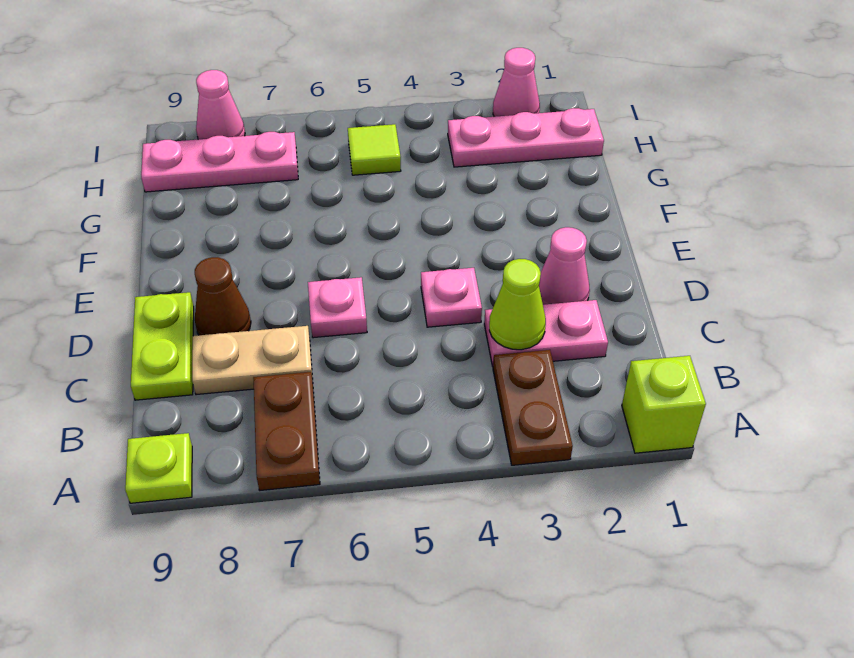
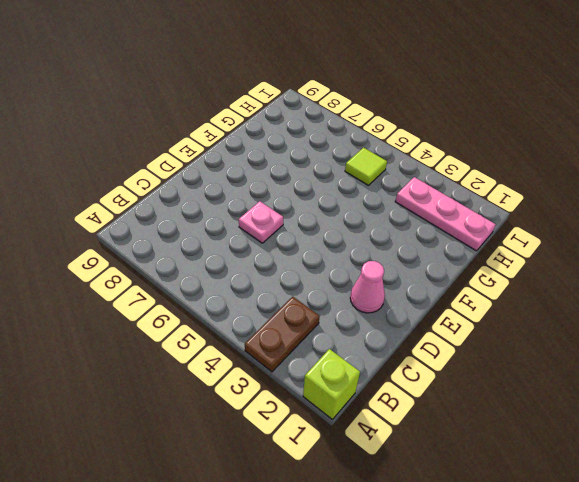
none -> brown plate A7:B7 level 1
none -> lime plate A9 level 1
none -> pink plate C2:C3 level 1

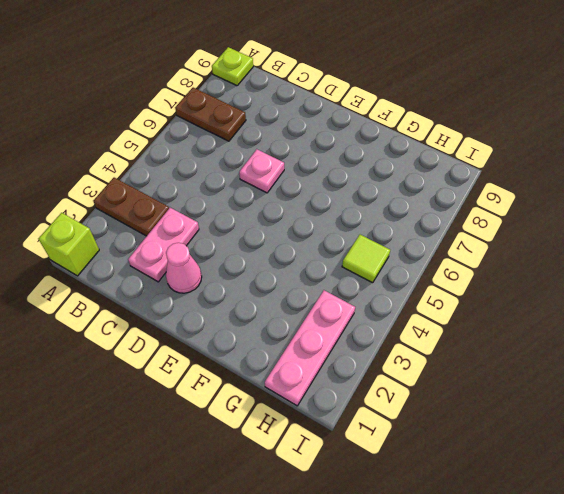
none -> tan plate C7:C8 level 1
none -> lime plate C9:D9 level 1
none -> pink plate D4 level 1

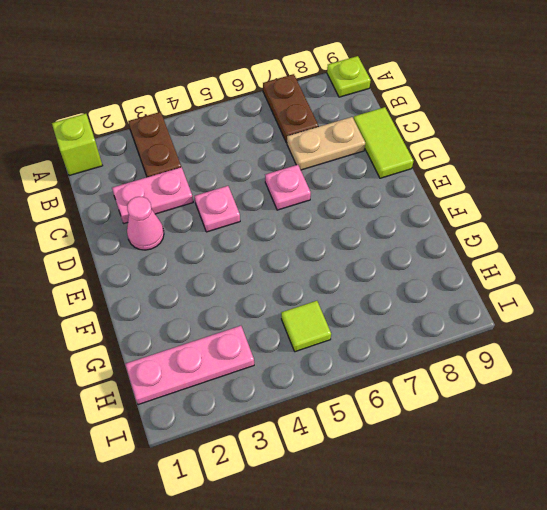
lime tile C9:D9 level 1 -> lime plate C9:D9 level 1
none -> brown cone D8 level 1
none -> pink plate H7:H9 level 1
none -> pink cone I2 level 1

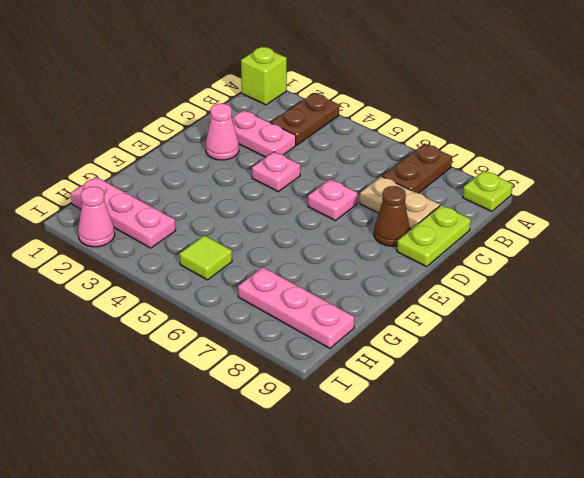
none -> pink cone I8 level 1
none -> lime cone C3 level 2

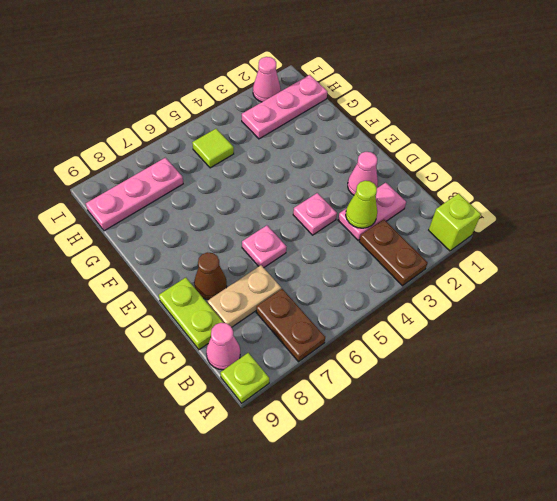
pink cone B9 level 1 -> pink cone I8 level 1

